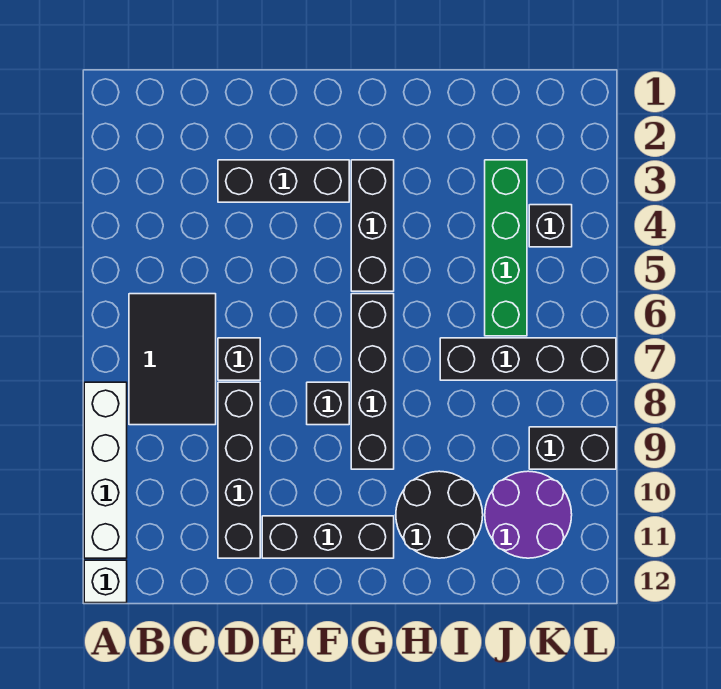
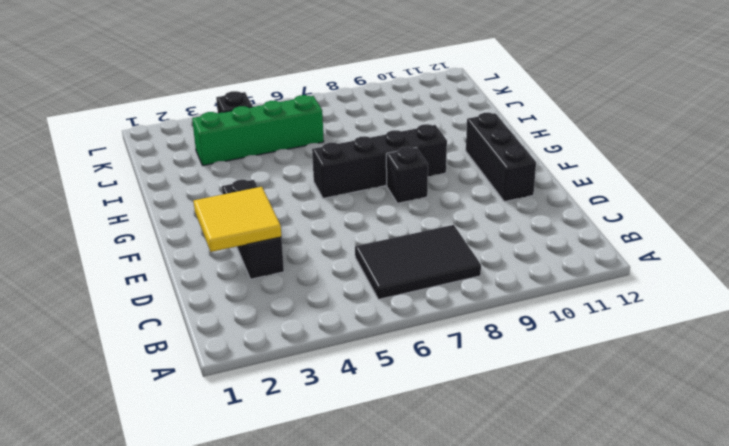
yellow tile D2:E3 level 2 -> none
none -> white brick A8:A11 level 1
none -> white brick A12 level 1
none -> black brick D7 level 1

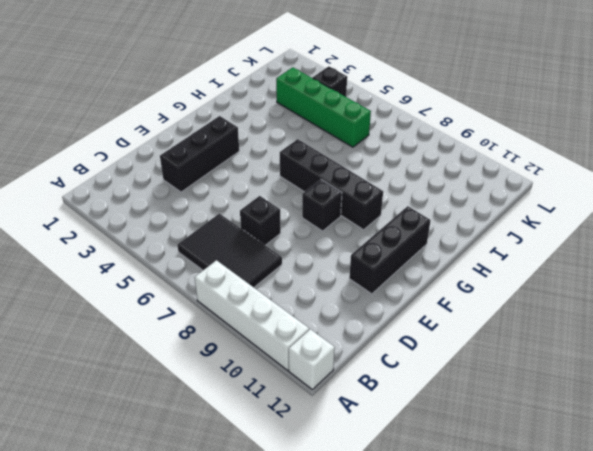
none -> black brick D8:D11 level 1
none -> black brick G3:G5 level 1
none -> black round brick H10:I11 level 1

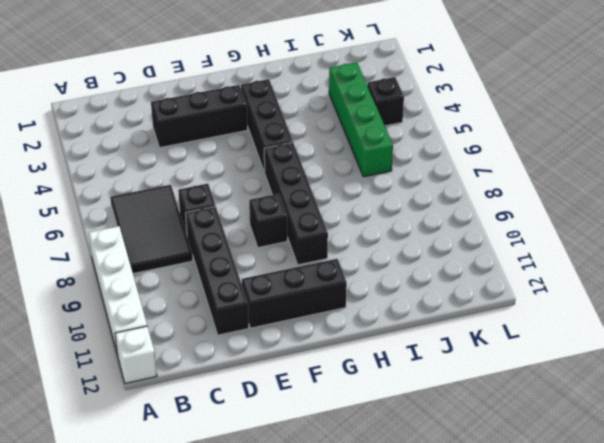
none -> black round brick H10:I11 level 1
none -> black brick I7:L7 level 1
none -> purple round brick J10:K11 level 1

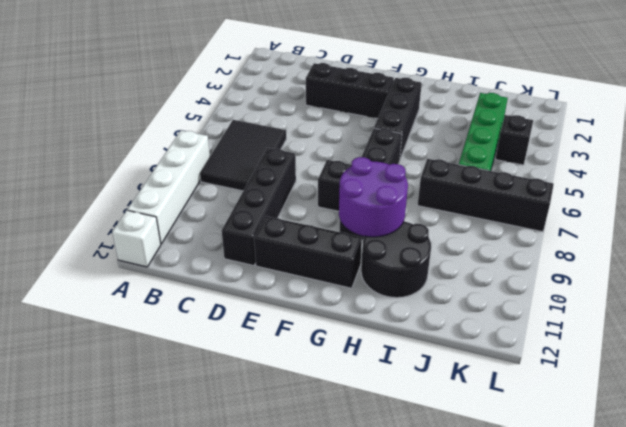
purple round brick G9:H10 level 2 -> purple round brick J10:K11 level 1
none -> black brick D7 level 1
none -> black brick K9:L9 level 1

